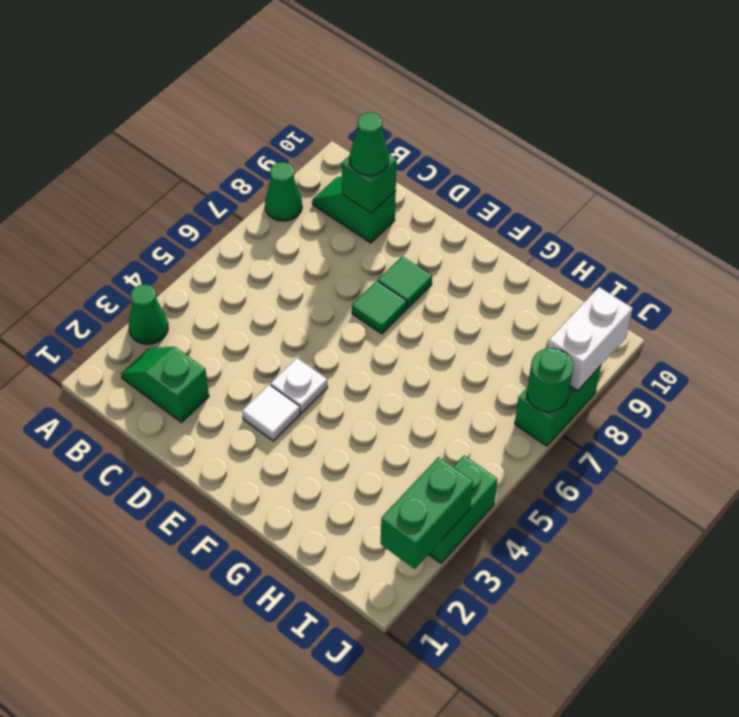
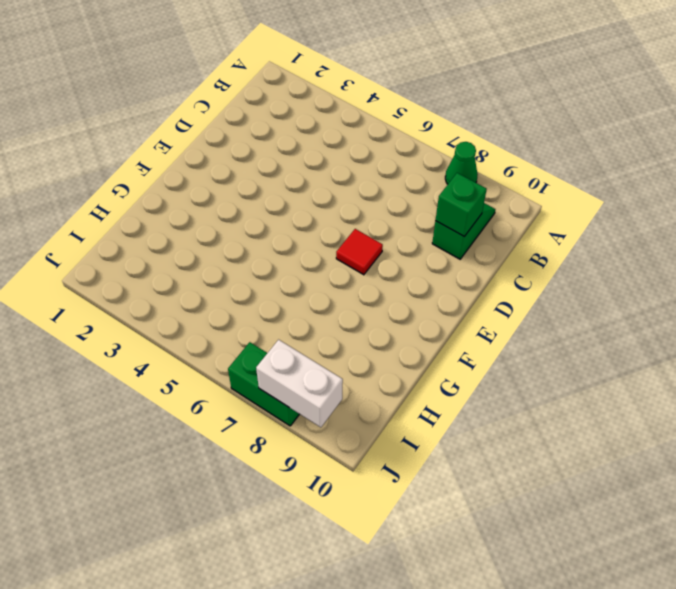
red tile E7 level 1 -> green tile E7 level 1
none -> green cone A3 level 1
none -> green slope B2:C2 level 1 top C
none -> white tile E3 level 1

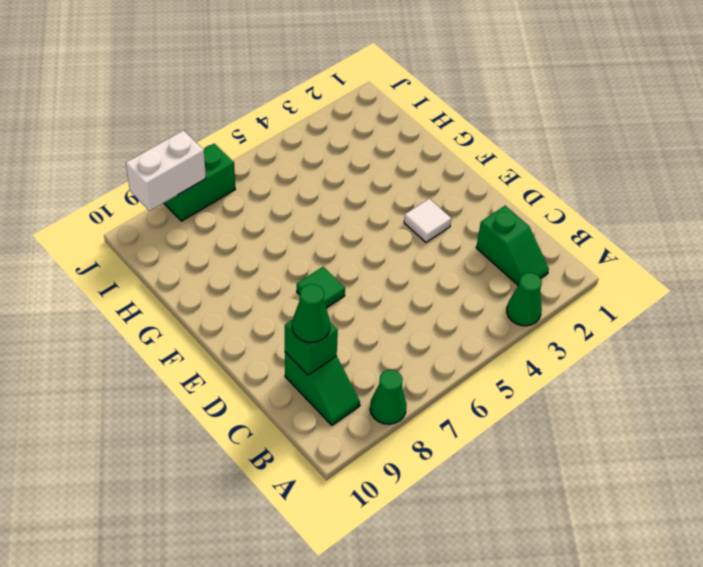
none -> white plate E4 level 1
none -> green tile E8 level 1
none -> green brick J3:J4 level 1

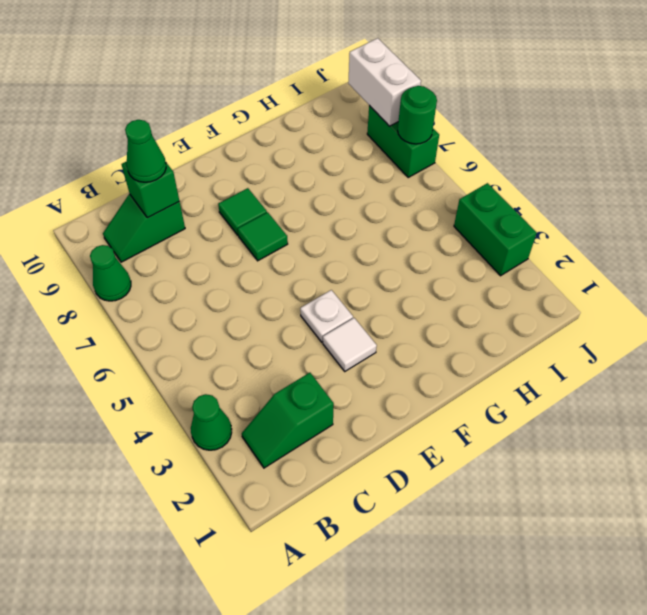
none -> green brick J2:J3 level 2

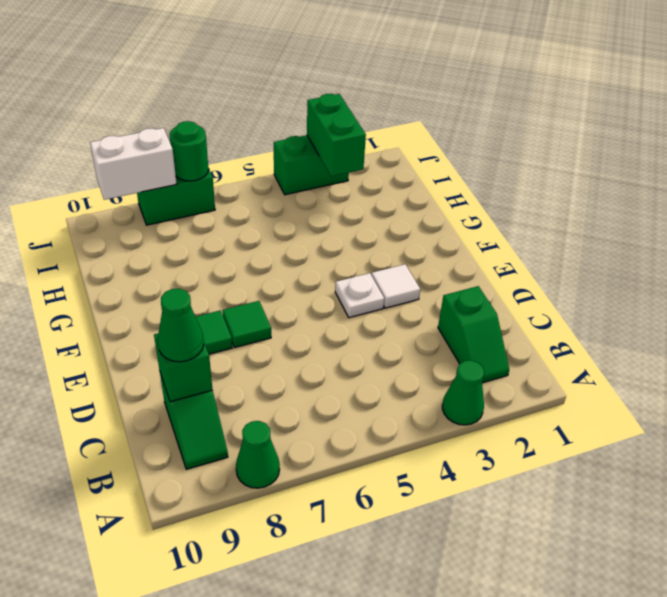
green brick I3:J3 level 2 -> green brick J2:J3 level 2

